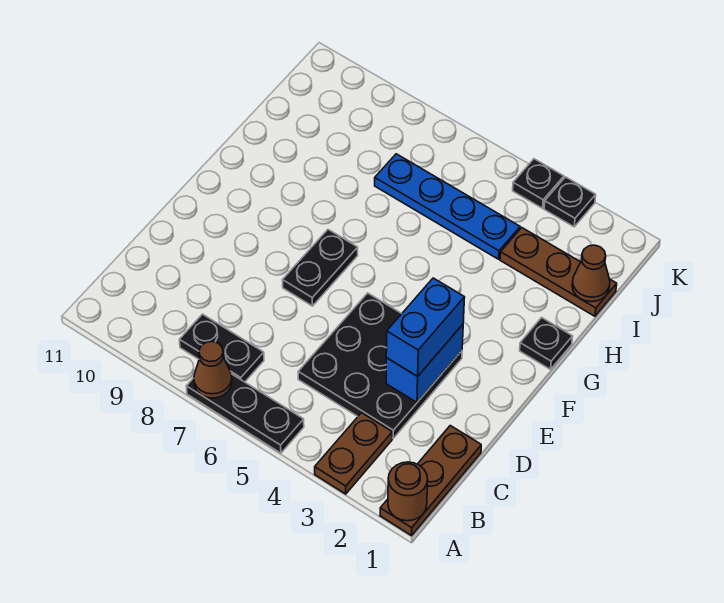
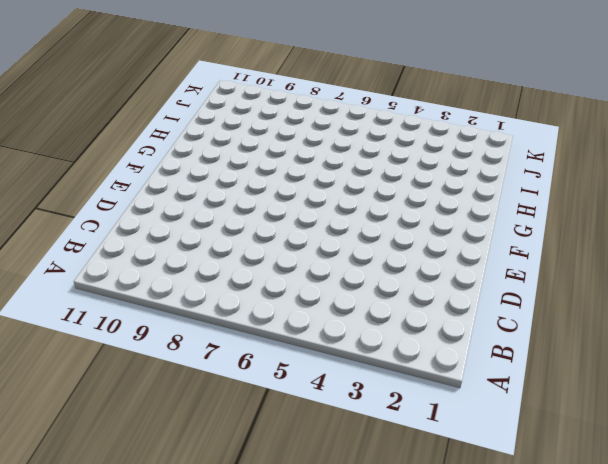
none -> brown plate A1:C1 level 1
none -> brown plate A3:B3 level 1
none -> black plate A5:A7 level 1

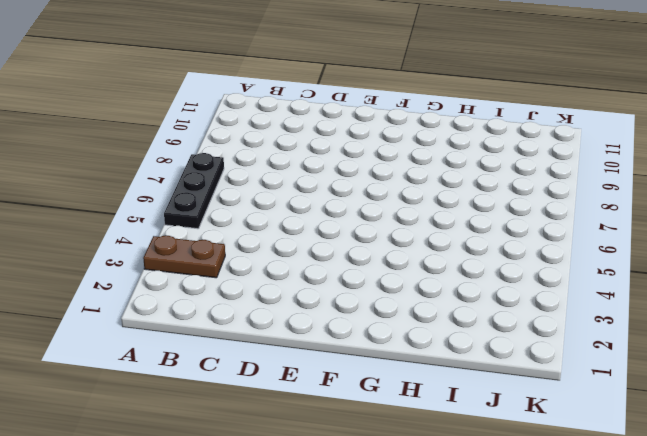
none -> brown plate A1:C1 level 1
none -> black plate B7:B8 level 1
none -> black plate C3:E5 level 1

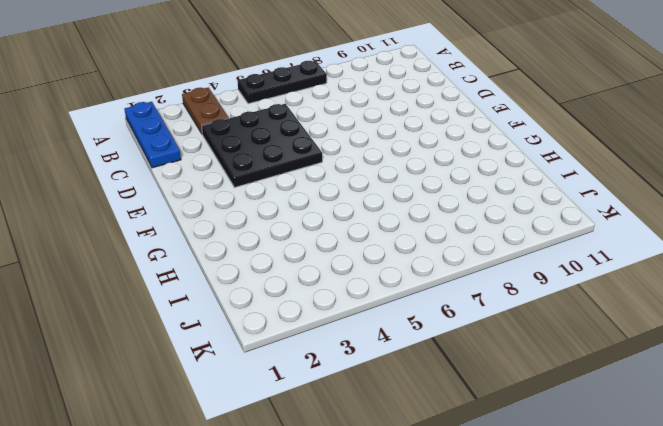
blue plate A1:C1 level 1 -> brown plate A1:C1 level 1
none -> black plate B7:B8 level 1
none -> black plate E7:F7 level 1
none -> black plate G1 level 1

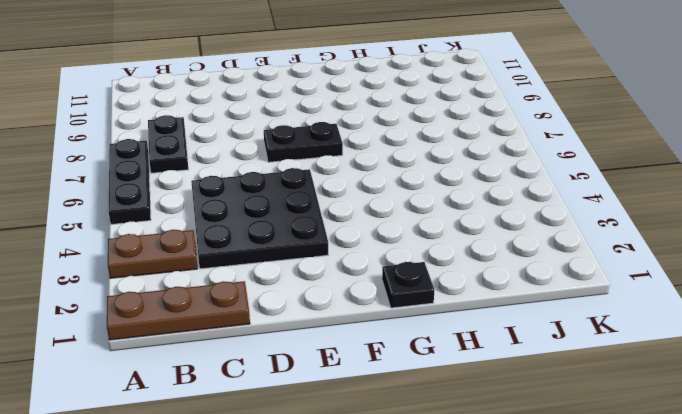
none -> brown plate I1:I3 level 1
none -> blue plate I4:I7 level 1
none -> black plate K3 level 1

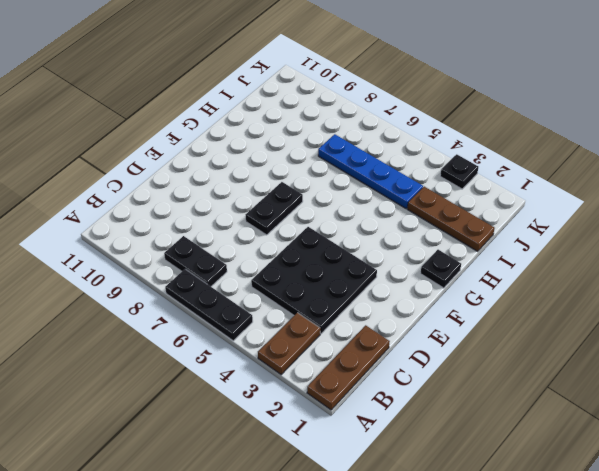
none -> black plate K4 level 1
none -> brown round brick A1 level 2
none -> brown cone A7 level 2

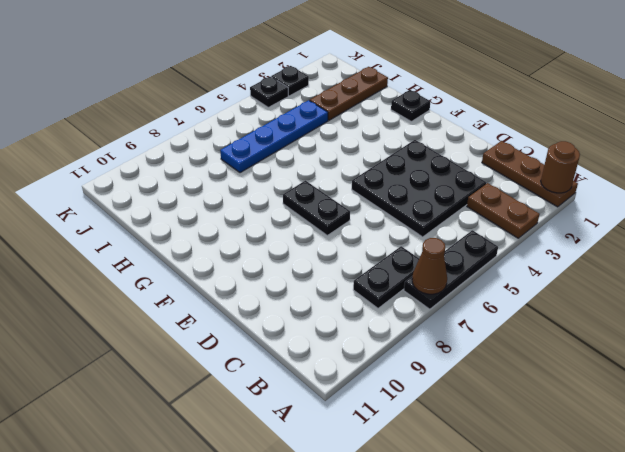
none -> blue brick D3:E3 level 2
none -> brown cone I1 level 2
none -> blue brick D3:E3 level 3

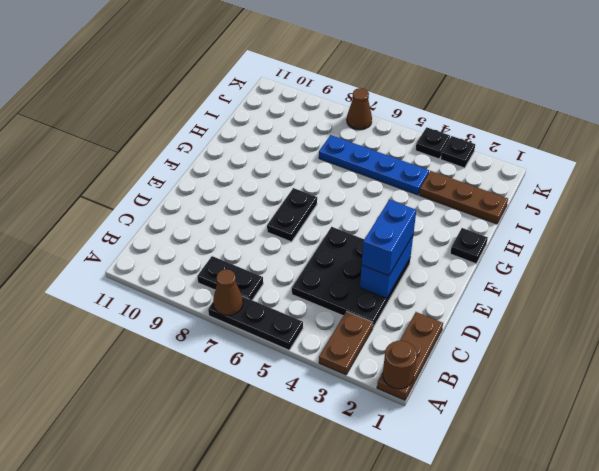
brown cone K7 level 1 -> brown cone I1 level 2

